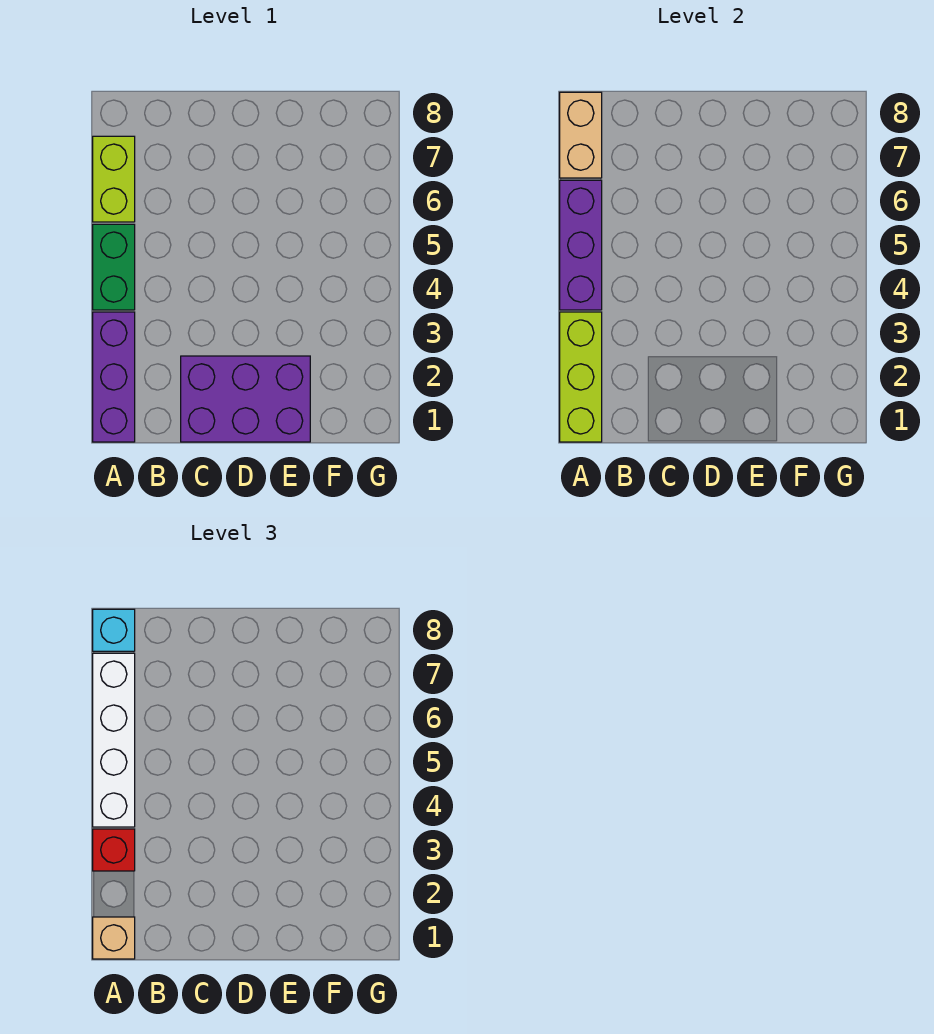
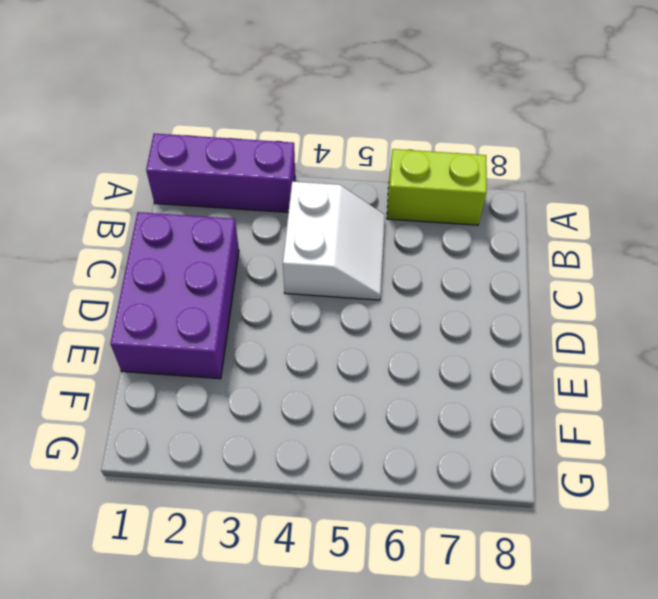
white slope B4:C5 level 1 top 4 -> none
none -> green brick A4:A5 level 1
none -> lime brick A1:A3 level 2

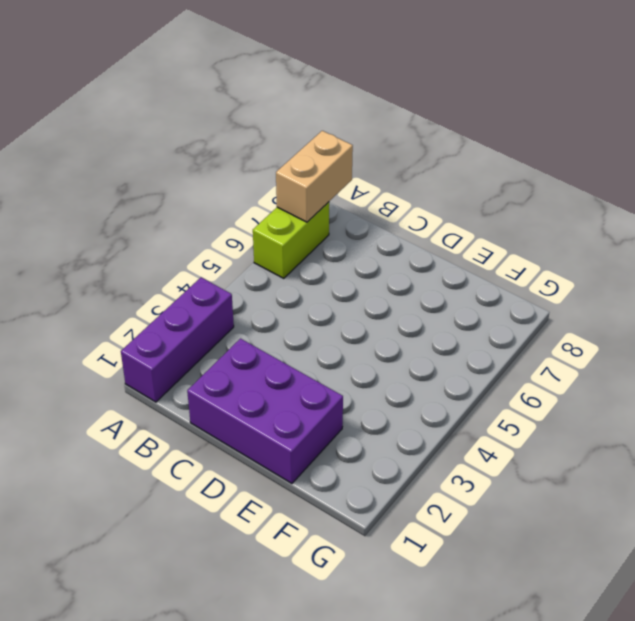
none -> green brick A4:A5 level 1
none -> lime brick A1:A3 level 2

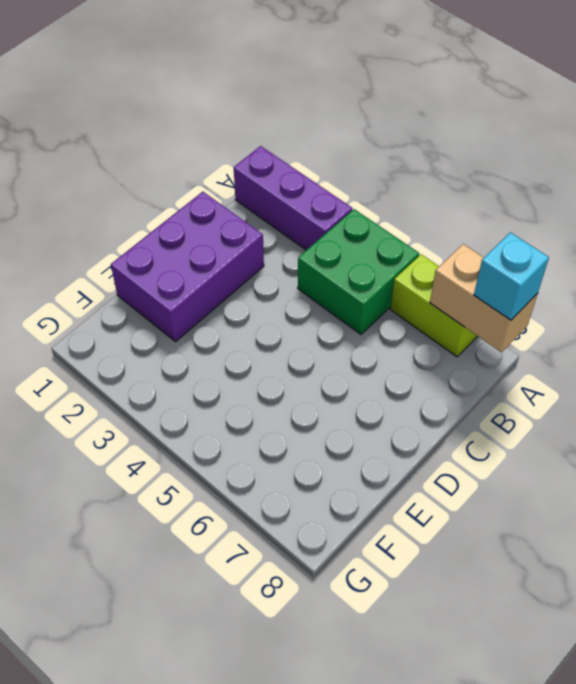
green brick A4:B5 level 1 -> green brick A4:A5 level 1
none -> lime brick A1:A3 level 2
none -> purple brick A4:A6 level 2

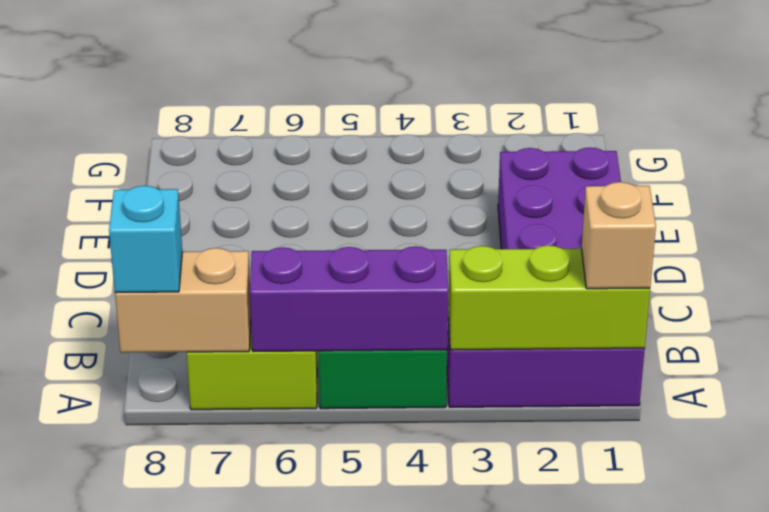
none -> red brick A3 level 3
none -> white brick A4:A7 level 3

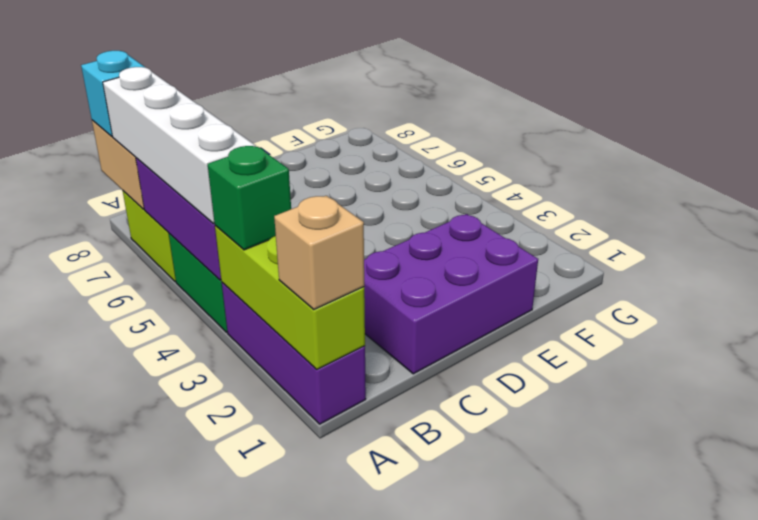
green brick A3 level 3 -> red brick A3 level 3

